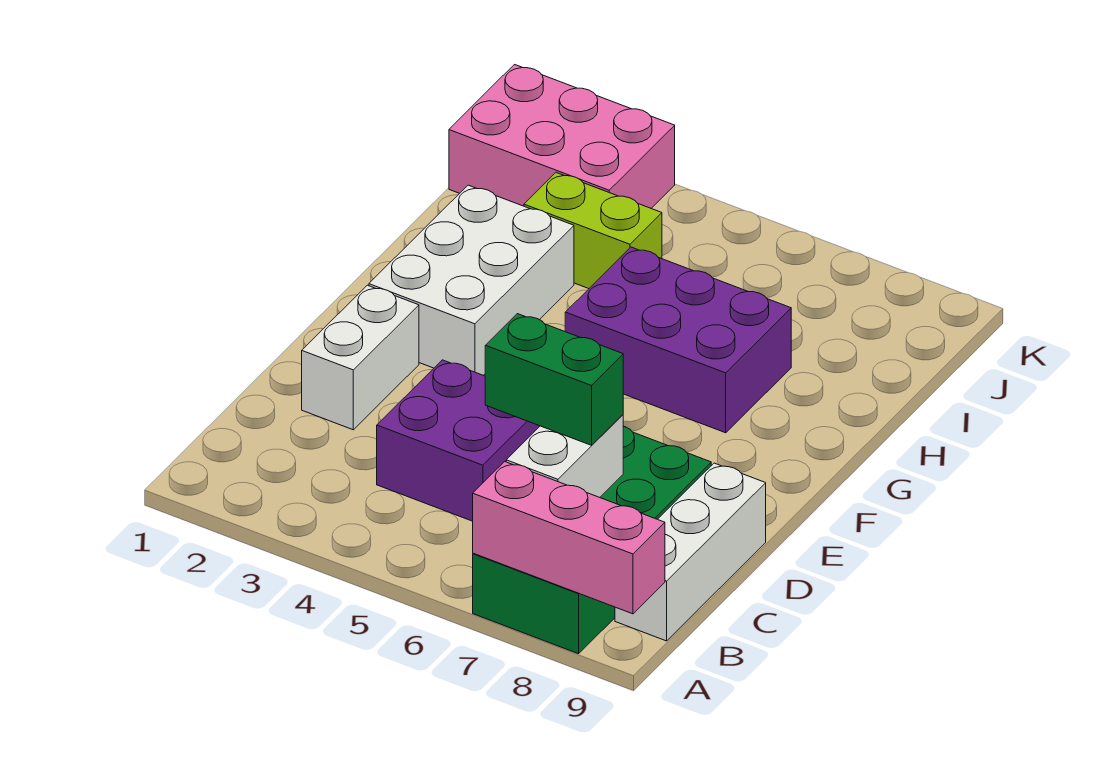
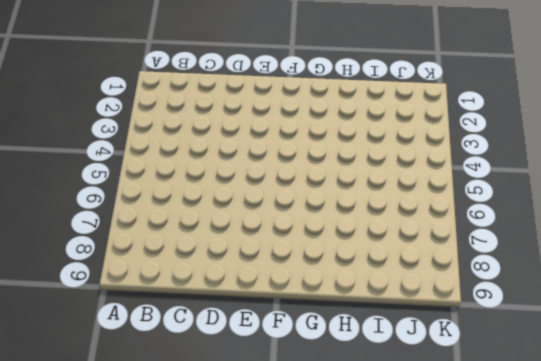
none -> green brick A7:D8 level 1
none -> white brick B9:D9 level 1

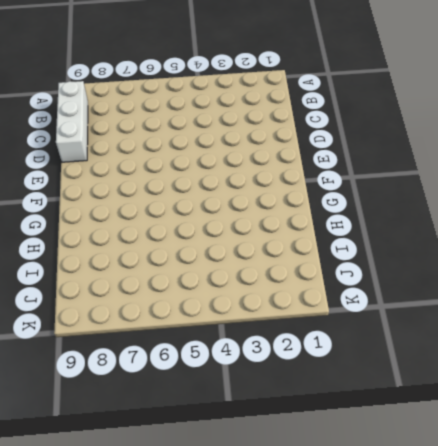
none -> green brick A7:D8 level 1
none -> purple brick C4:D5 level 1

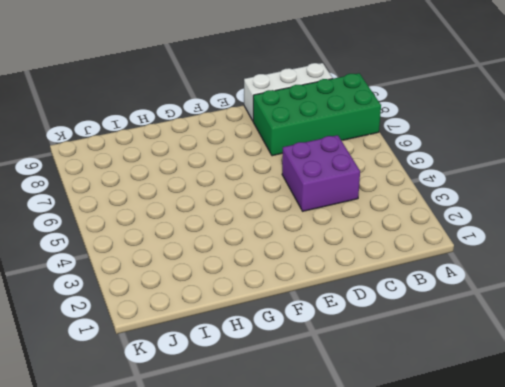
none -> white brick D2:E2 level 1
none -> white brick F2:H3 level 1

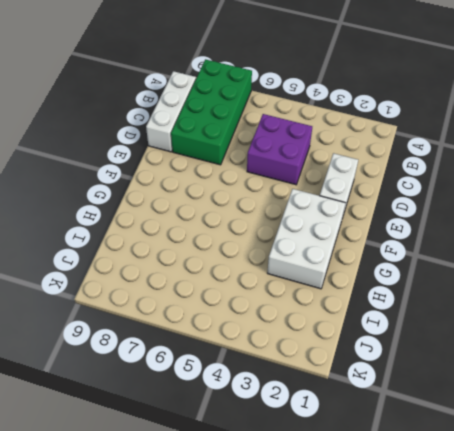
none -> purple brick G5:H7 level 1
none -> lime brick I3:I4 level 1

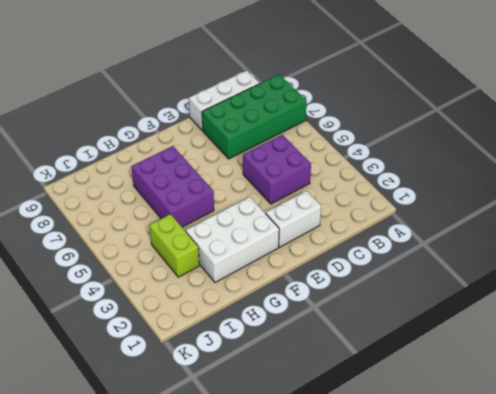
none -> pink brick J1:K3 level 1
none -> pink brick A7:A9 level 2

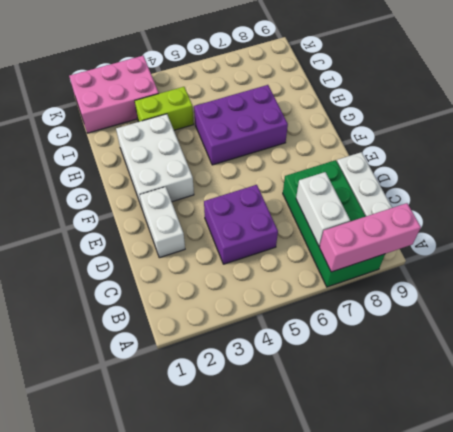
none -> green brick C6:C7 level 3

